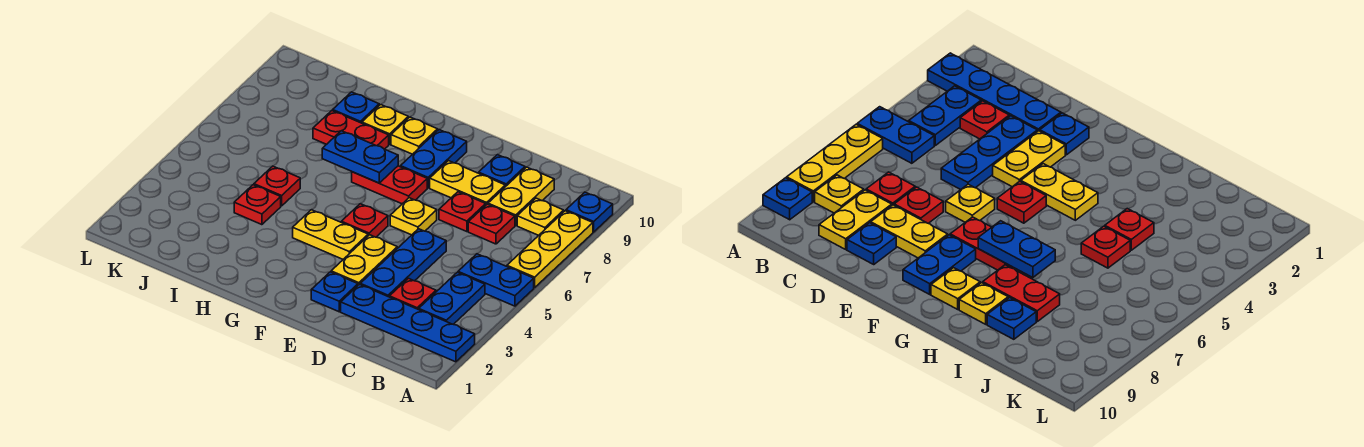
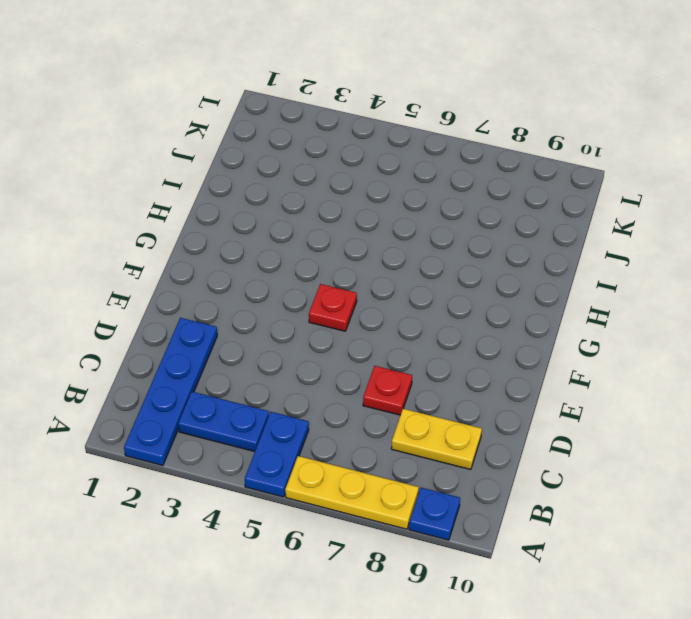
none -> yellow plate B8 level 1
none -> red plate C3 level 1
none -> red plate C7 level 1

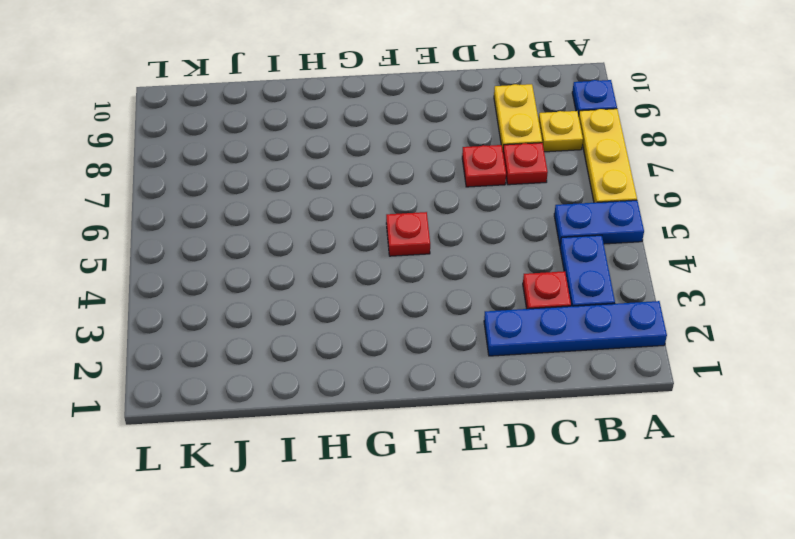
none -> blue plate D3:D5 level 1
none -> yellow plate D8:E8 level 1
none -> blue plate D9 level 1

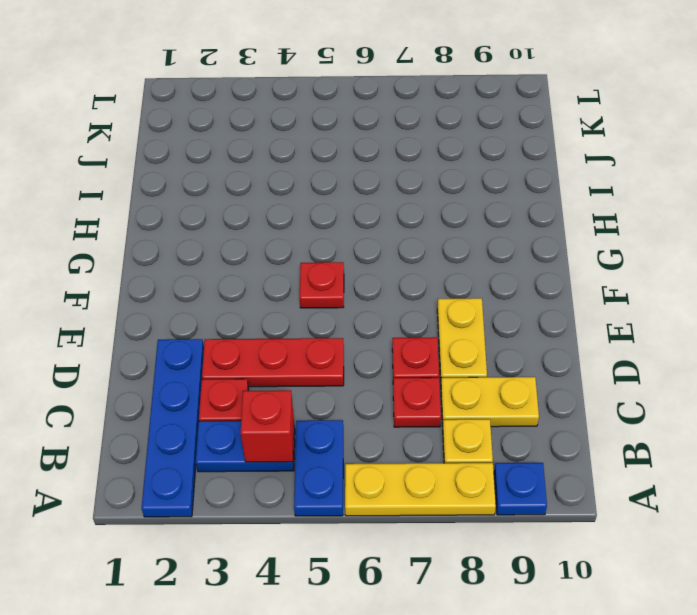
red brick B4 level 2 -> none
red plate D3:D5 level 1 -> blue plate D3:D5 level 1
none -> blue plate D9 level 1
none -> blue plate E2 level 1
none -> yellow plate E3:E4 level 1

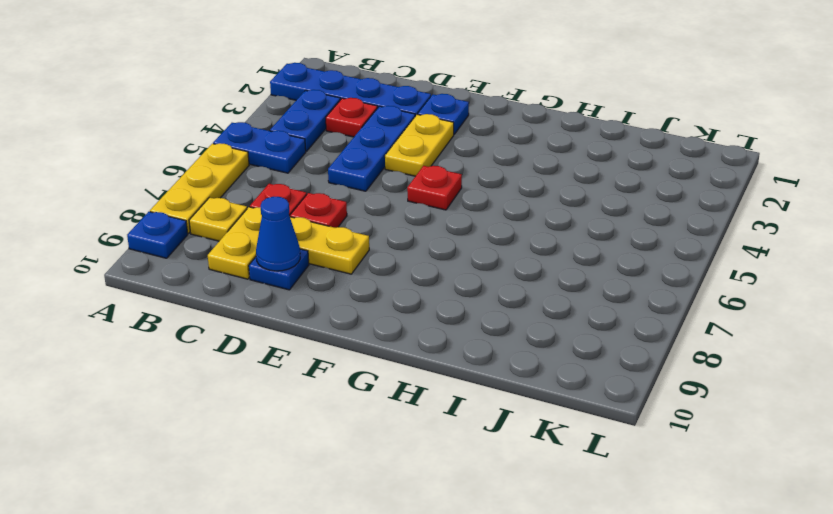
blue cone D9 level 2 -> none
none -> yellow plate E6 level 1
none -> yellow plate F4:G4 level 1
none -> red plate F7:G7 level 1

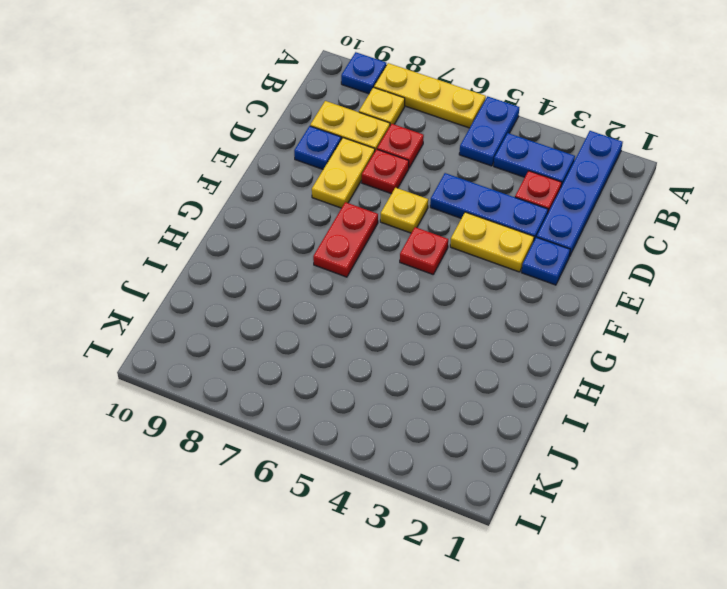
none -> yellow plate F4:G4 level 1
none -> blue plate F8:F9 level 1
none -> yellow plate G9 level 1

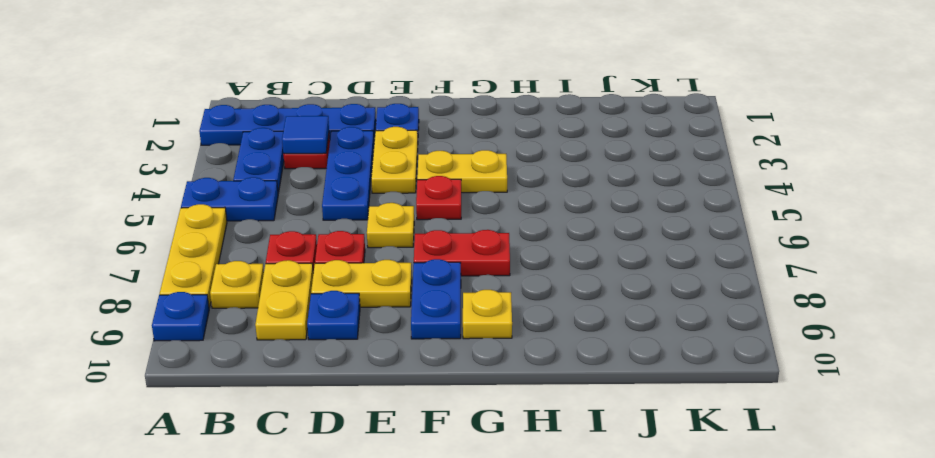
blue tile C3 level 2 -> none
none -> red plate H8:I8 level 1
none -> yellow plate H9 level 1
none -> red plate I4 level 1

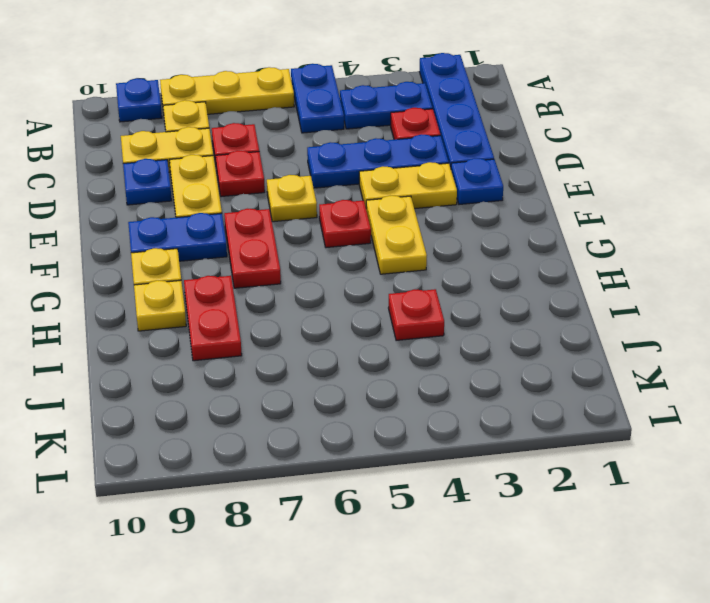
none -> red plate I5 level 1
none -> blue plate I9 level 1
none -> blue plate G7:H7 level 2

